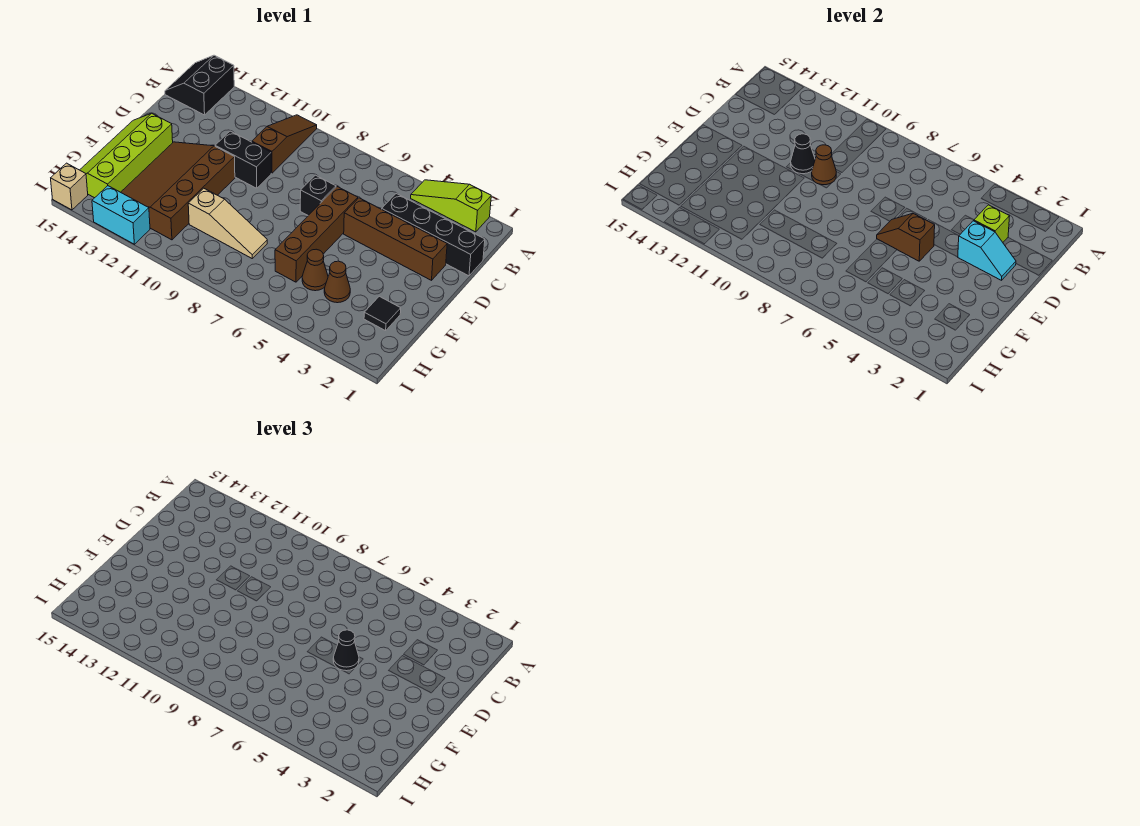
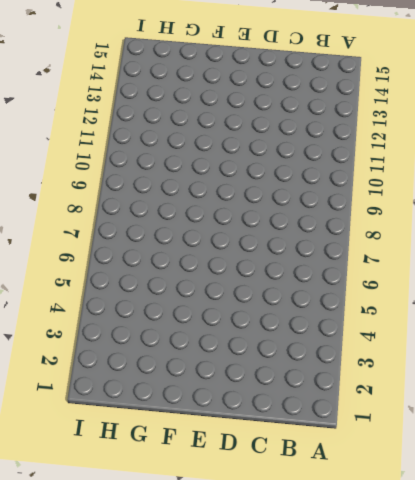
none -> lime slope A2:A4 level 1 top 2
none -> brown slope A10:C10 level 1 top C
none -> black slope A14:B15 level 1 top 14

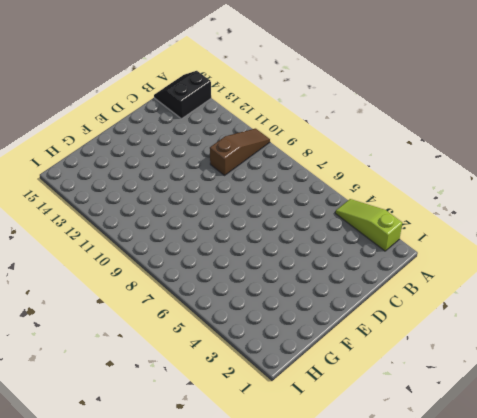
none -> black brick C1:C4 level 1
none -> brown brick D2:D5 level 1
none -> brown brick D6:G6 level 1

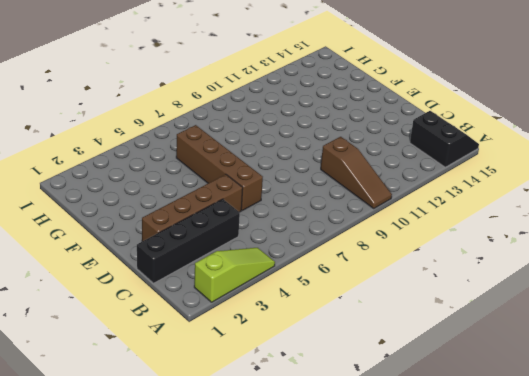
none -> black brick D7 level 1
none -> black brick D10:D11 level 1
none -> brown slope E11:H13 level 1 top 11

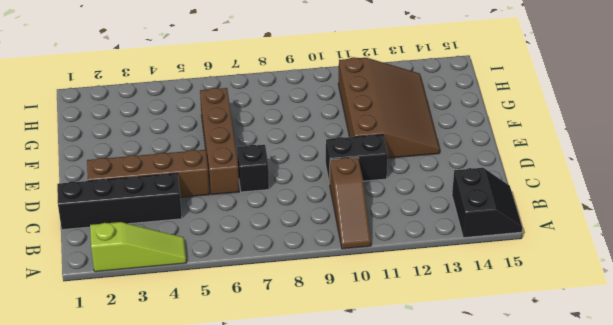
none -> lime slope E14:H15 level 1 top 14
none -> black tile G2 level 1
none -> brown cone G4 level 1

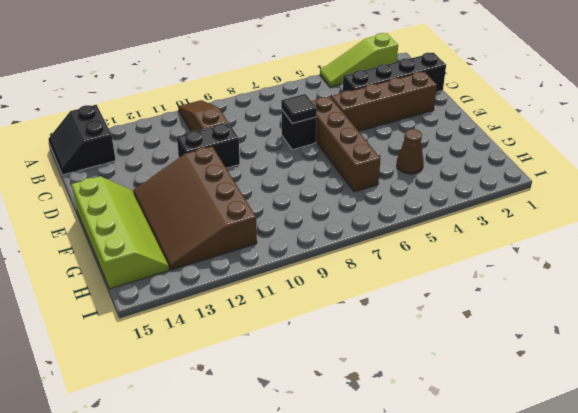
black tile D7 level 2 -> black tile G2 level 1
lime slope E14:H15 level 1 top 15 -> lime slope E14:H15 level 1 top 14
none -> brown cone G5 level 1
none -> tan slope G8:G10 level 1 top 10
none -> cyan brick I12:I13 level 1

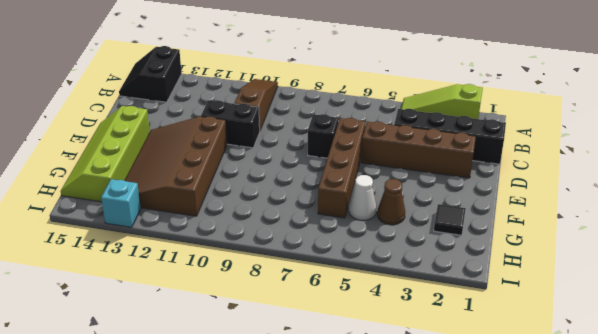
white cone G5 level 1 -> brown cone G5 level 1
cyan brick I13 level 1 -> cyan brick I12:I13 level 1
none -> tan slope G8:G10 level 1 top 10
none -> tan brick I15 level 1
none -> lime brick C3 level 2

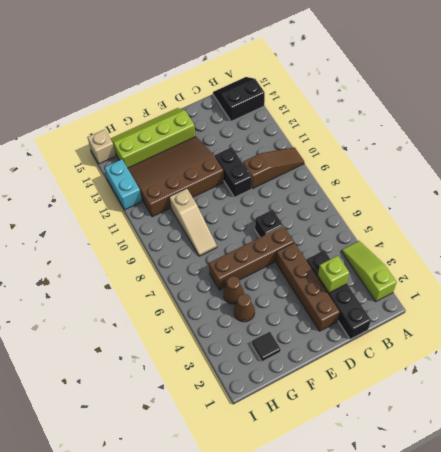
none -> cyan slope D2:D3 level 2 top 3
none -> brown cone D10 level 2
none -> black cone D11 level 2

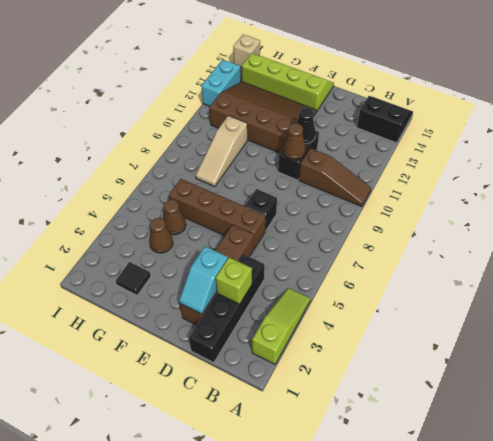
none -> brown slope E5:E6 level 2 top 5
none -> black cone E5 level 3

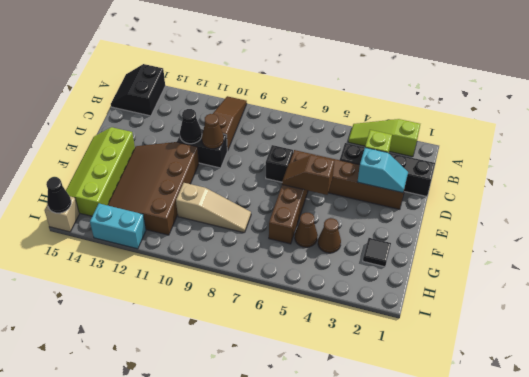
black cone I15 level 2 -> black cone E5 level 3

